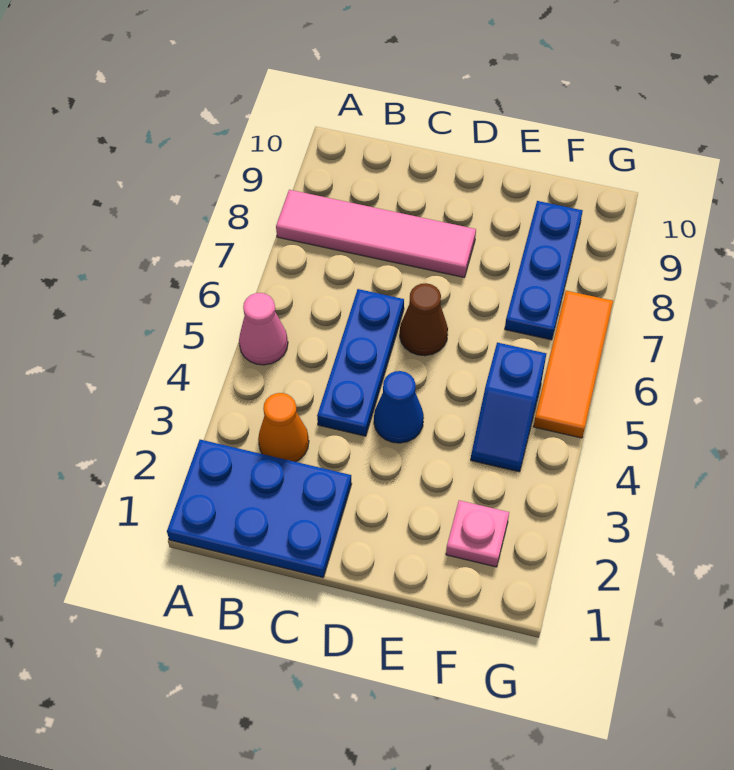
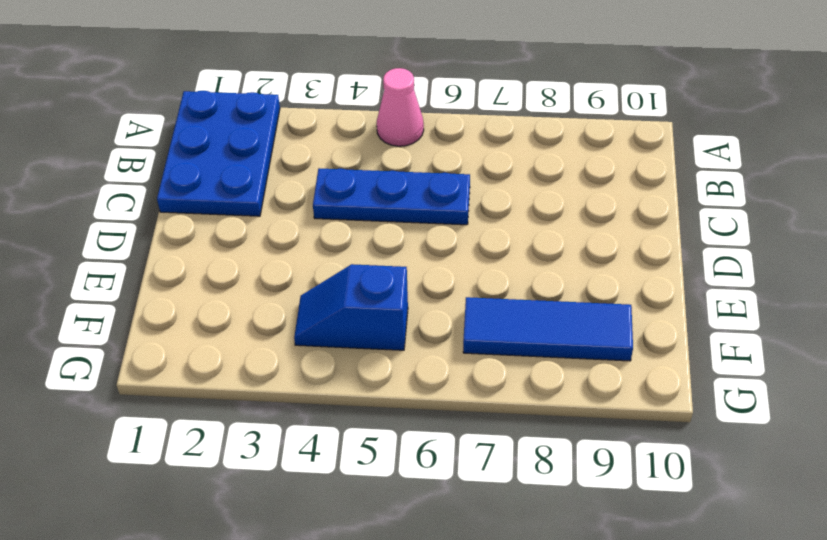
blue tile F7:F9 level 1 -> blue plate F7:F9 level 1
none -> pink tile A8:D8 level 1
none -> orange cone B3 level 1

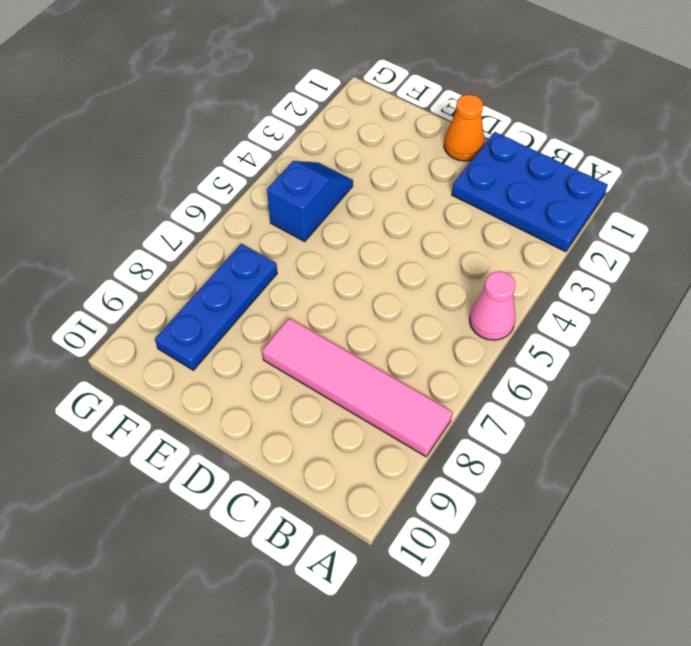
orange cone D1 level 1 -> orange cone B3 level 1
none -> blue plate C4:C6 level 1
none -> blue cone D4 level 1

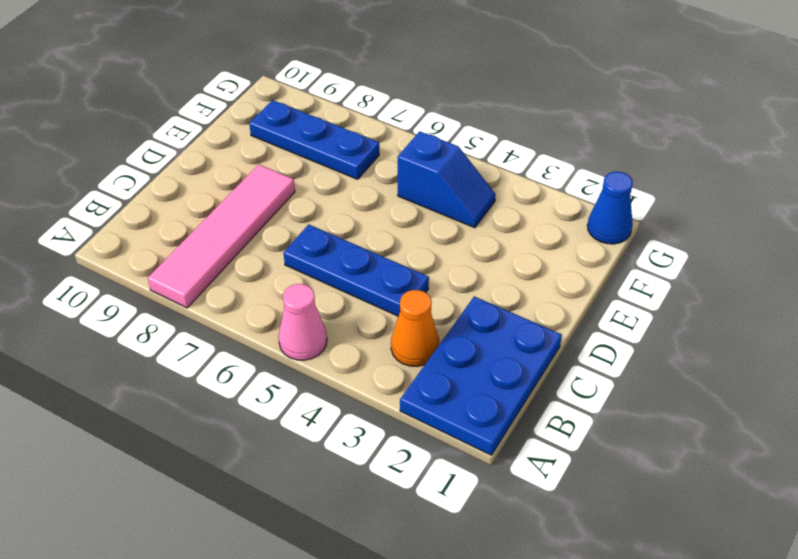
blue cone G1 level 1 -> blue cone D4 level 1
none -> brown cone D6 level 1
none -> pink plate F2 level 1

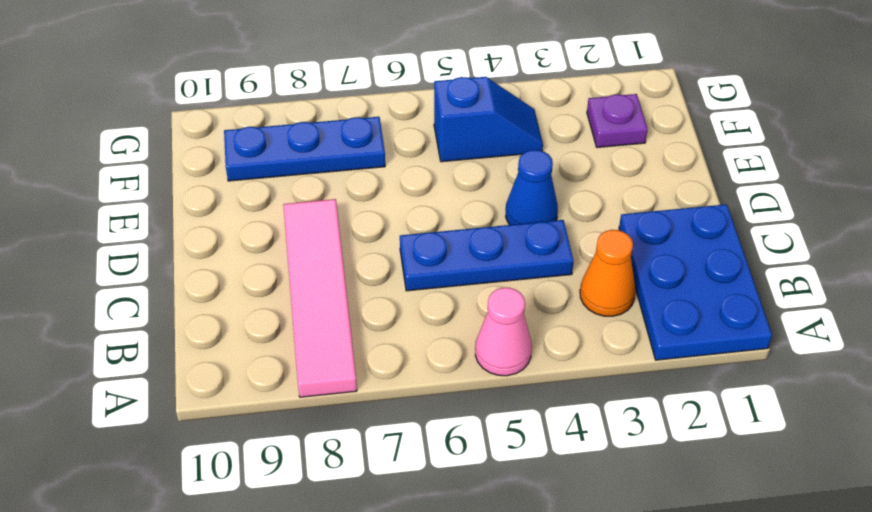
purple plate F2 level 1 -> pink plate F2 level 1
none -> brown cone D6 level 1
none -> orange tile G5:G7 level 1

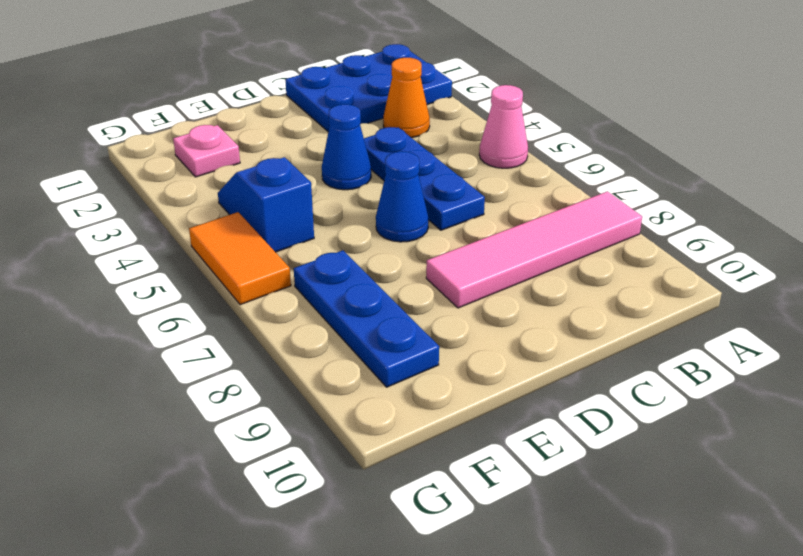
blue cone D6 level 1 -> brown cone D6 level 1
orange tile G5:G6 level 1 -> orange tile G5:G7 level 1

